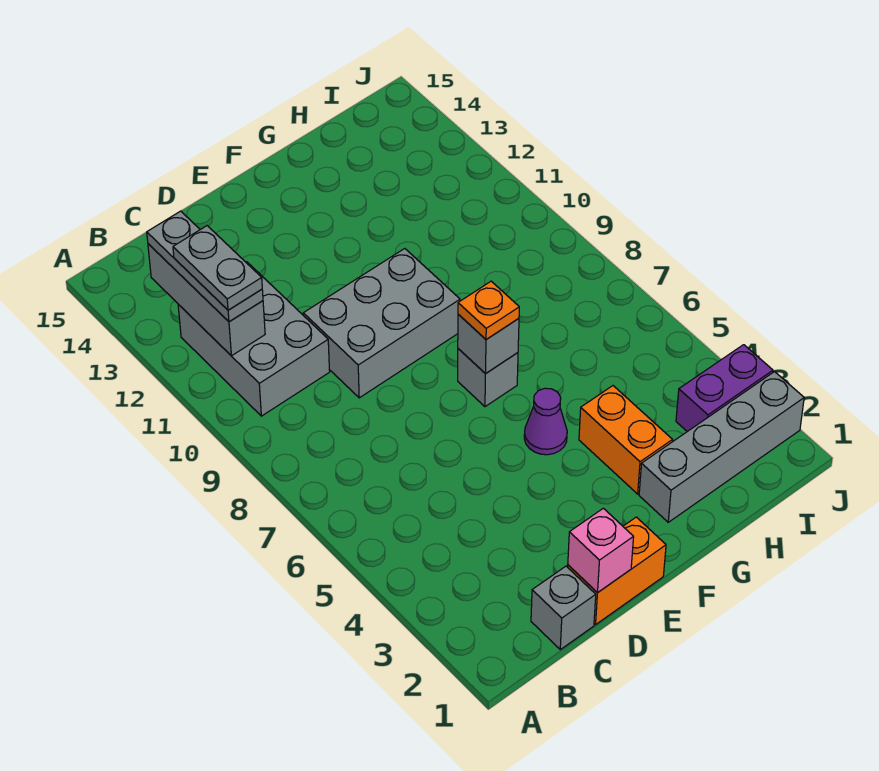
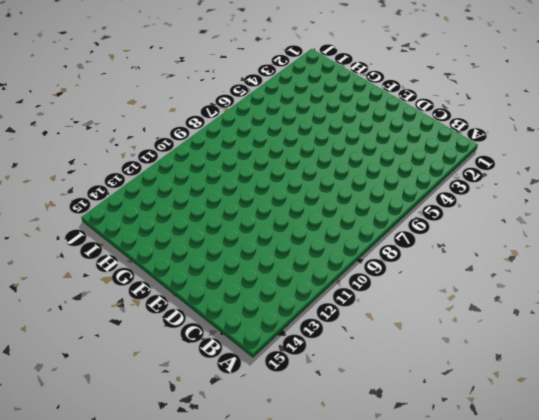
none -> grey brick B10:C12 level 1
none -> grey brick C1 level 1
none -> orange brick D1:E1 level 1

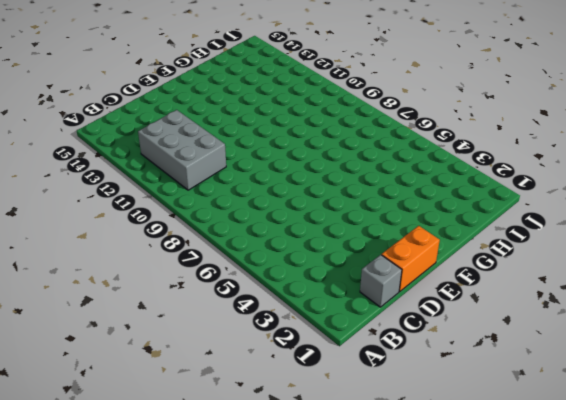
none -> grey brick D9:F10 level 1
none -> purple cone F5 level 1
none -> grey brick F7 level 1

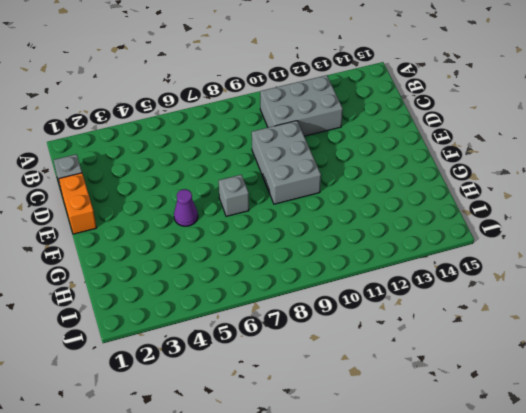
none -> grey brick G2:J2 level 1
none -> orange brick G3:G4 level 1
none -> purple brick I3:J3 level 1

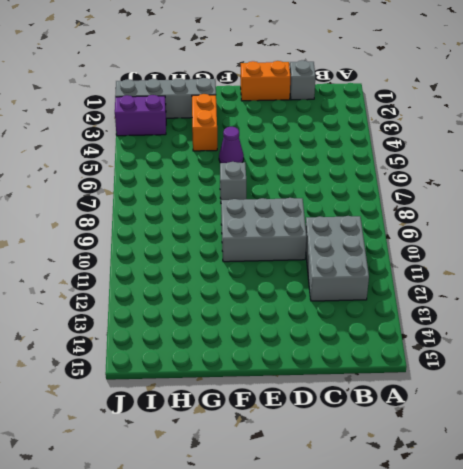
none -> grey brick B11:B13 level 2
none -> pink brick D1 level 2
none -> grey brick F7 level 2

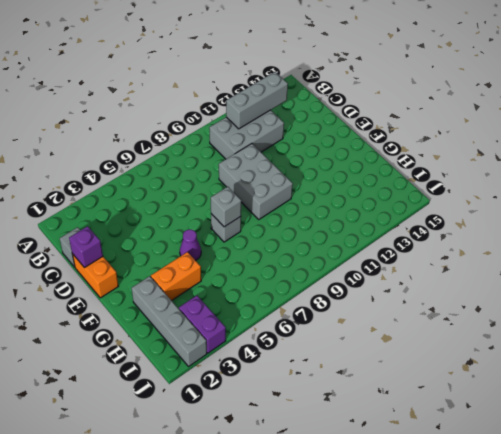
purple brick D1 level 2 -> pink brick D1 level 2
none -> grey plate B11:B13 level 3
none -> orange plate F7 level 3
none -> grey plate B11:B12 level 4

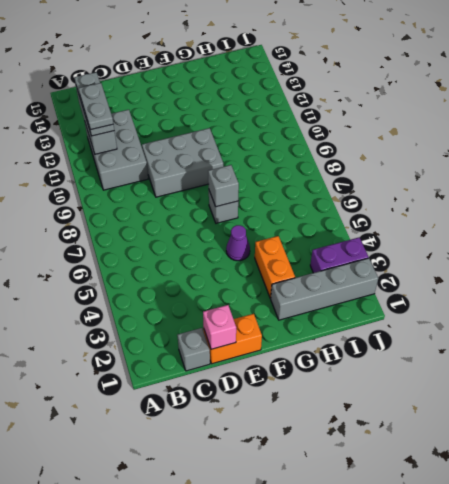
none -> orange plate F7 level 3

